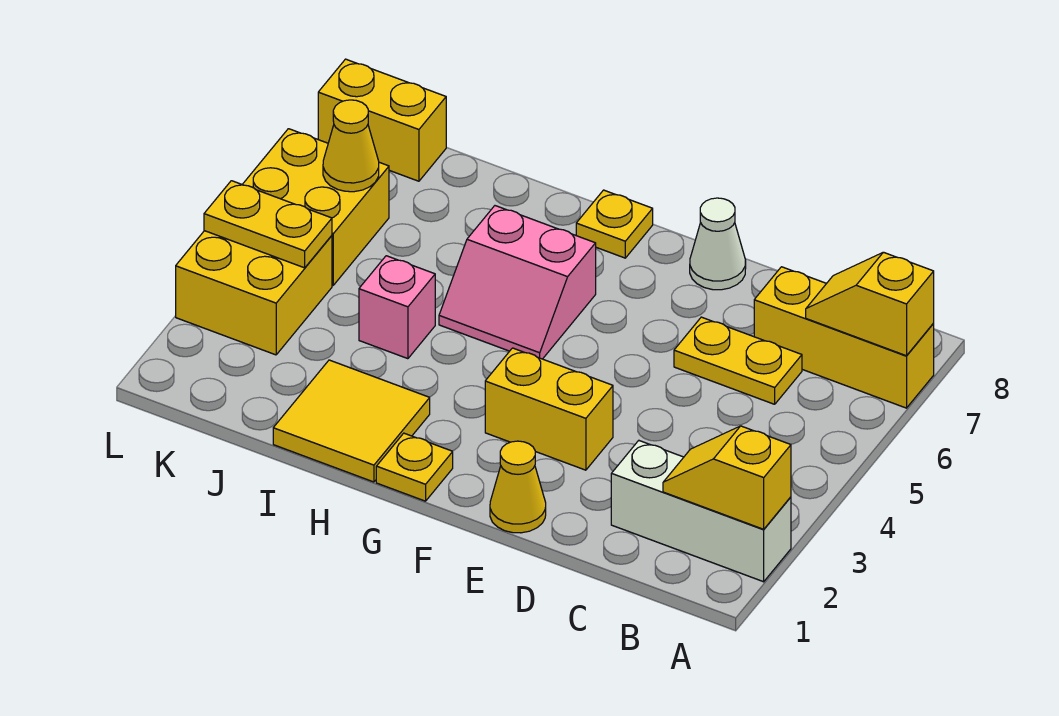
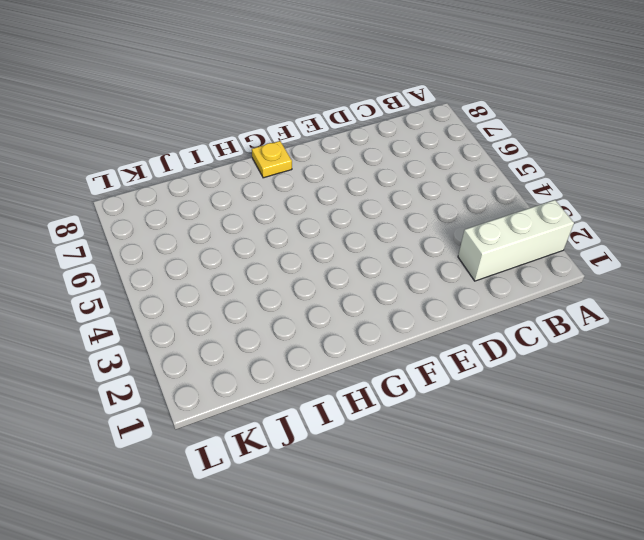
none -> yellow brick A7:C7 level 1
none -> yellow plate C6:D6 level 1
none -> yellow cone E1 level 1

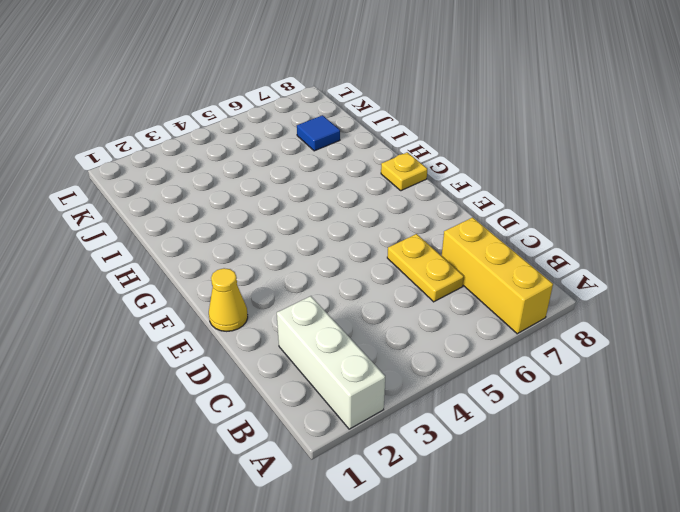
blue tile J7 level 1 -> none
none -> yellow brick E3:F3 level 1
none -> white cone E8 level 1
none -> yellow plate G1 level 1

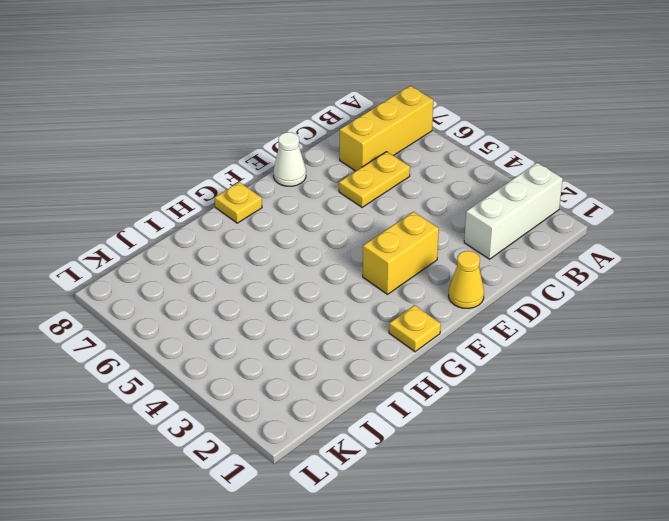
none -> pink slope G5:H6 level 1 top 6
none -> yellow tile H1:I2 level 1
none -> pink brick I4 level 1

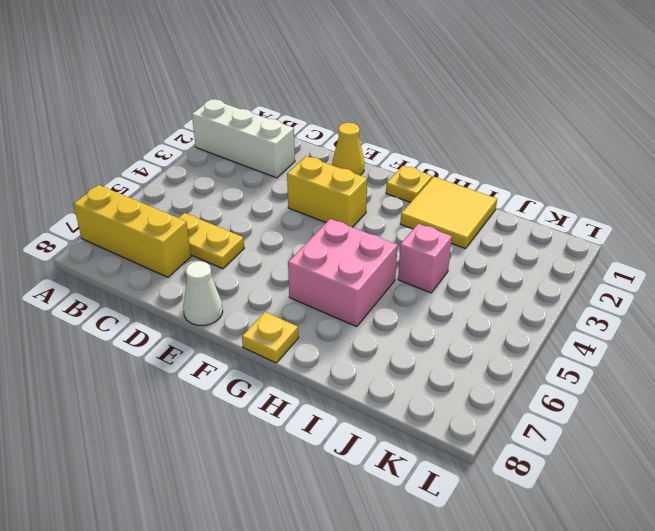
pink brick G5:H6 level 1 -> pink slope G5:H6 level 1 top 6
none -> yellow brick K3:L4 level 1
none -> yellow brick K5:L6 level 1
none -> yellow brick K8:L8 level 1

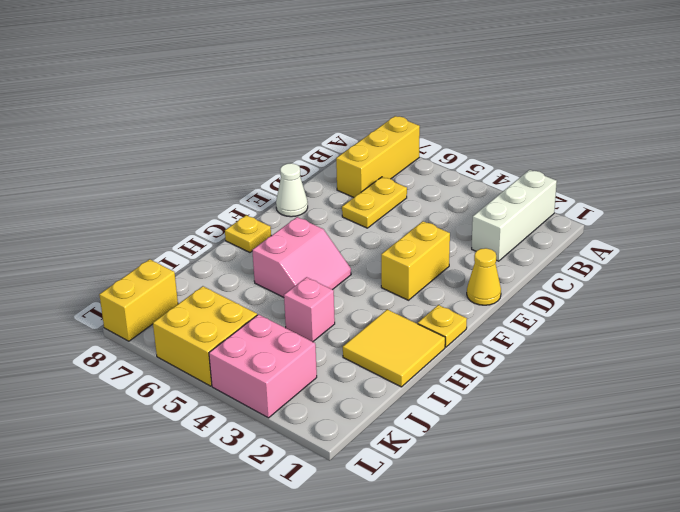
pink brick K3:L4 level 1 -> yellow brick K3:L4 level 1
none -> yellow slope A2:B2 level 2 top A
none -> yellow slope A7:B7 level 2 top A
none -> yellow plate K4:L4 level 2

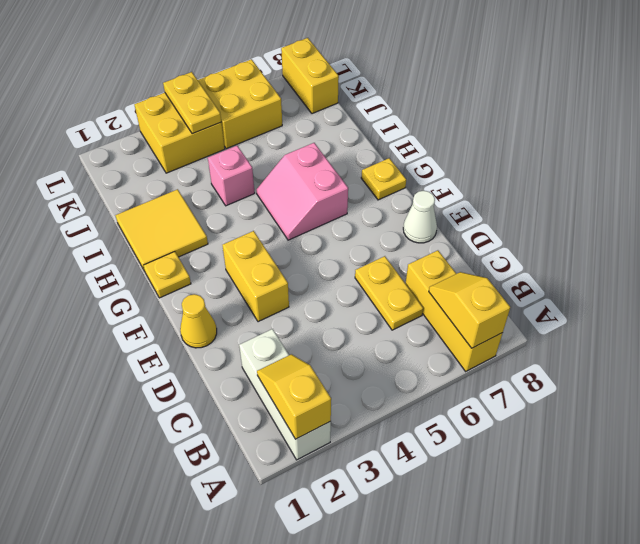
none -> yellow cone K6 level 2

